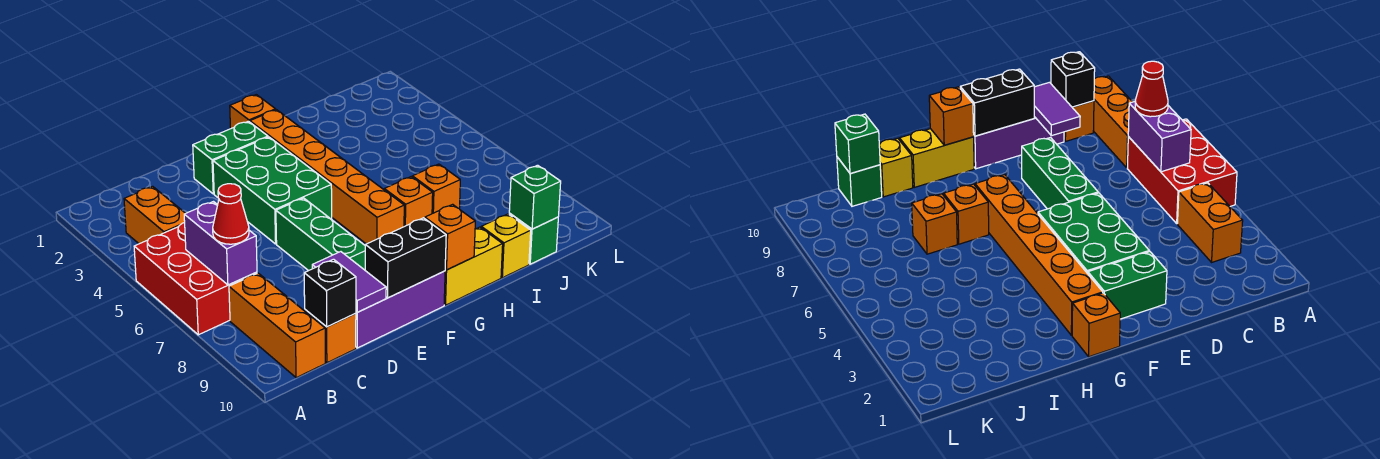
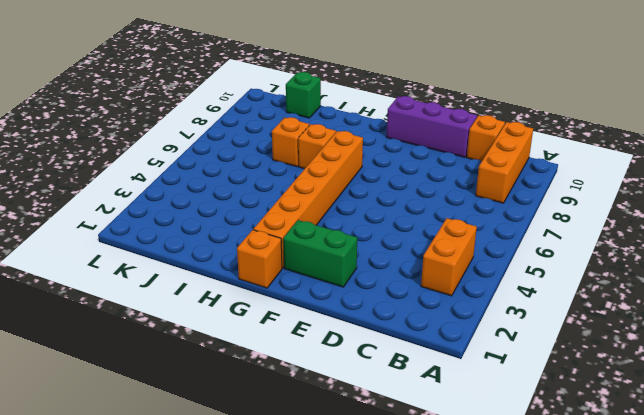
none -> red brick A5:B7 level 1
none -> green brick E3:F5 level 1
none -> green brick E6:E8 level 1

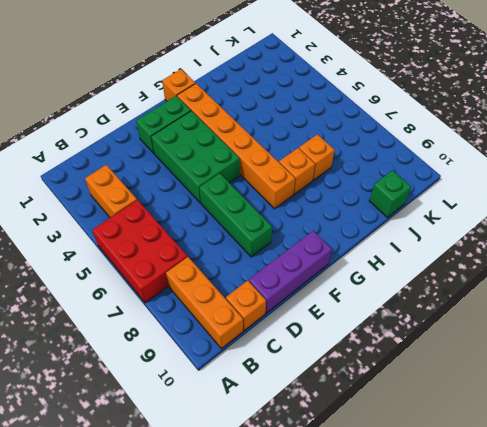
none -> yellow brick G10:H10 level 1
none -> yellow brick I10 level 1
none -> purple brick B6:B7 level 2

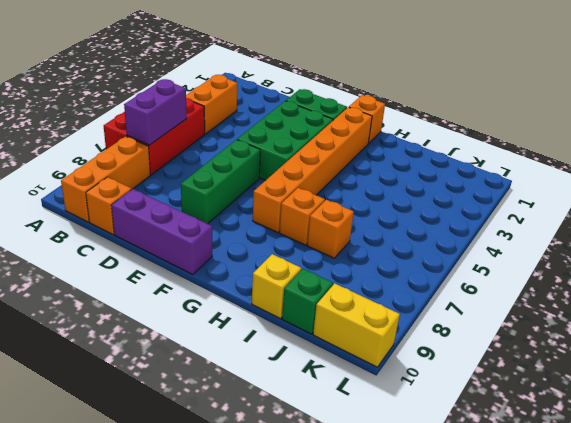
yellow brick K10:L10 level 1 -> yellow brick G10:H10 level 1
none -> black brick C10 level 2
none -> purple tile D9:D10 level 2
none -> black brick E10:F10 level 2

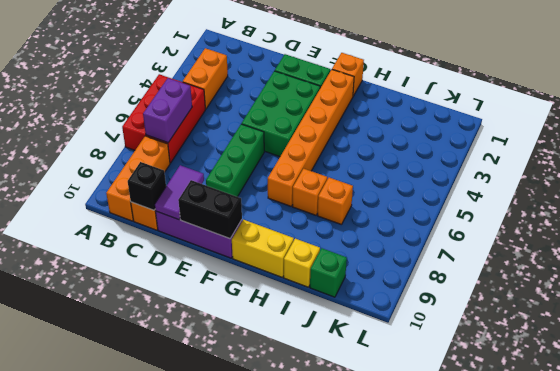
none -> orange brick G10 level 2
none -> green brick J10 level 2
none -> red cone B7 level 3

